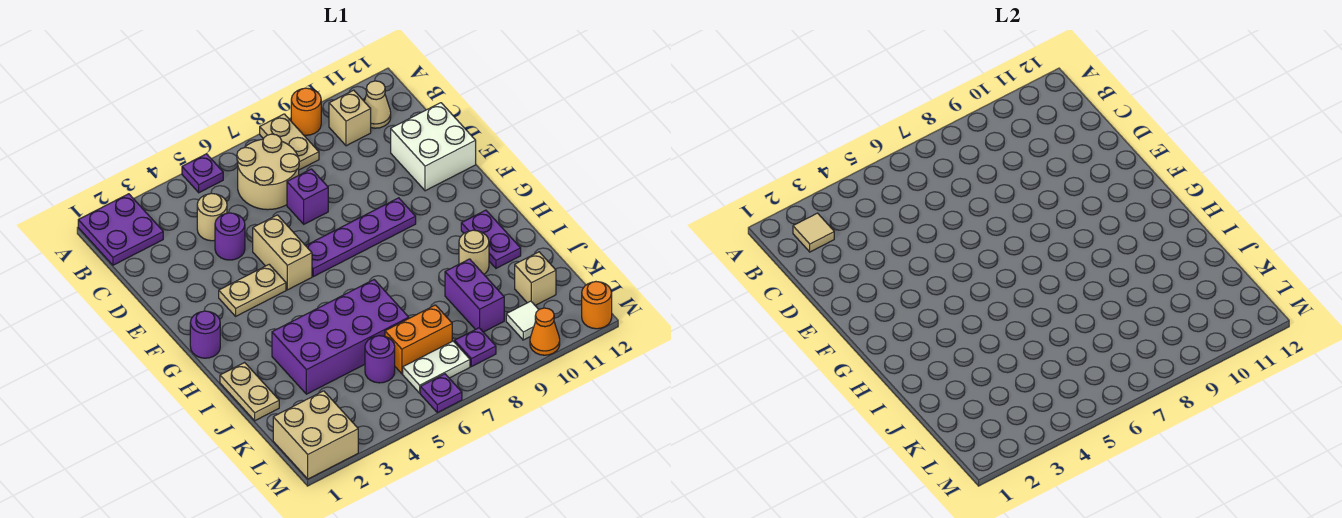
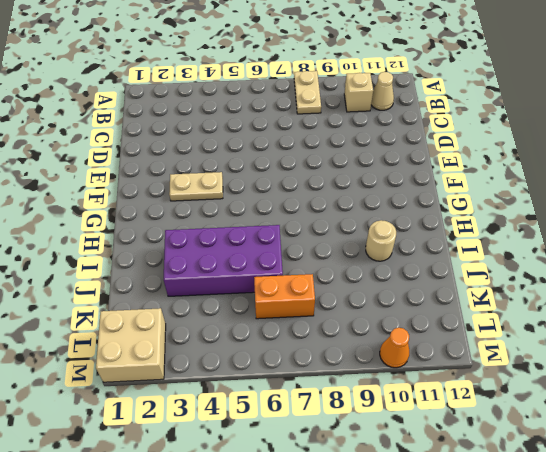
none -> purple plate A1:B2 level 1
none -> purple plate A5 level 1
none -> orange round brick A9 level 1
none -> tan round brick B6:C7 level 1

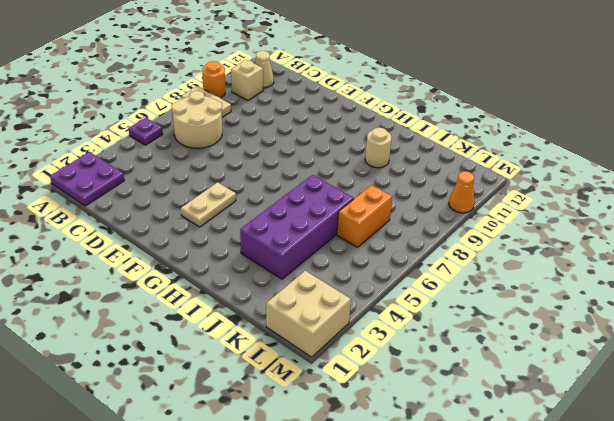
none -> tan round brick C4 level 1
none -> purple round brick D4 level 1
none -> purple brick D7 level 1
none -> white brick D11:E12 level 1

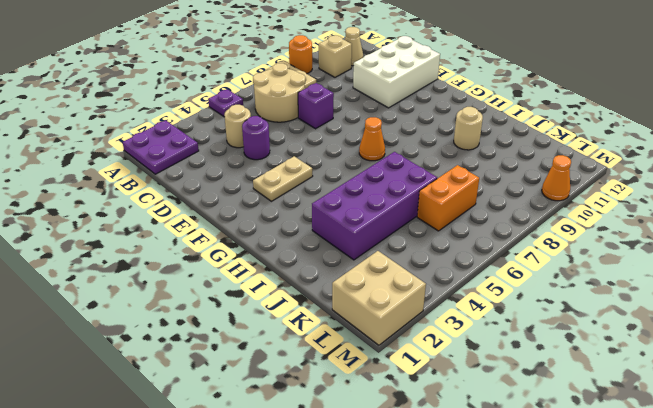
white brick D10:E12 level 1 -> white brick D11:E12 level 1
orange cone G7 level 1 -> none
none -> tan brick E5:F5 level 1
none -> purple plate F6:F9 level 1
none -> purple round brick G1 level 1
none -> purple plate H11:I11 level 1

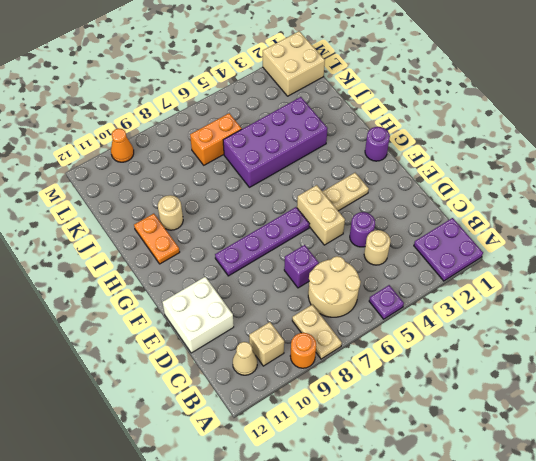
orange plate H11:I11 level 1 -> purple plate H11:I11 level 1
none -> tan plate I1:J1 level 1
none -> purple brick J9:K9 level 1
none -> purple round brick K5 level 1
none -> tan brick K11 level 1

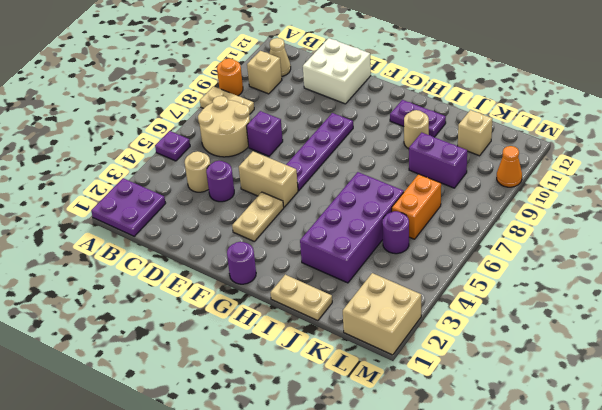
none -> white plate L6:L7 level 1
none -> purple plate L8 level 1
none -> white tile L10 level 1
none -> purple plate M6 level 1

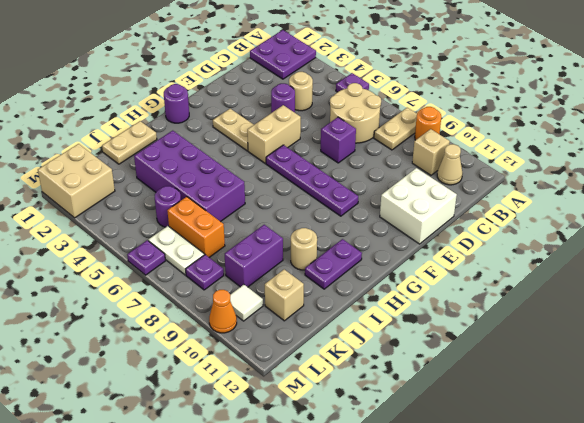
none -> orange round brick M12 level 1
none -> tan tile B2 level 2

